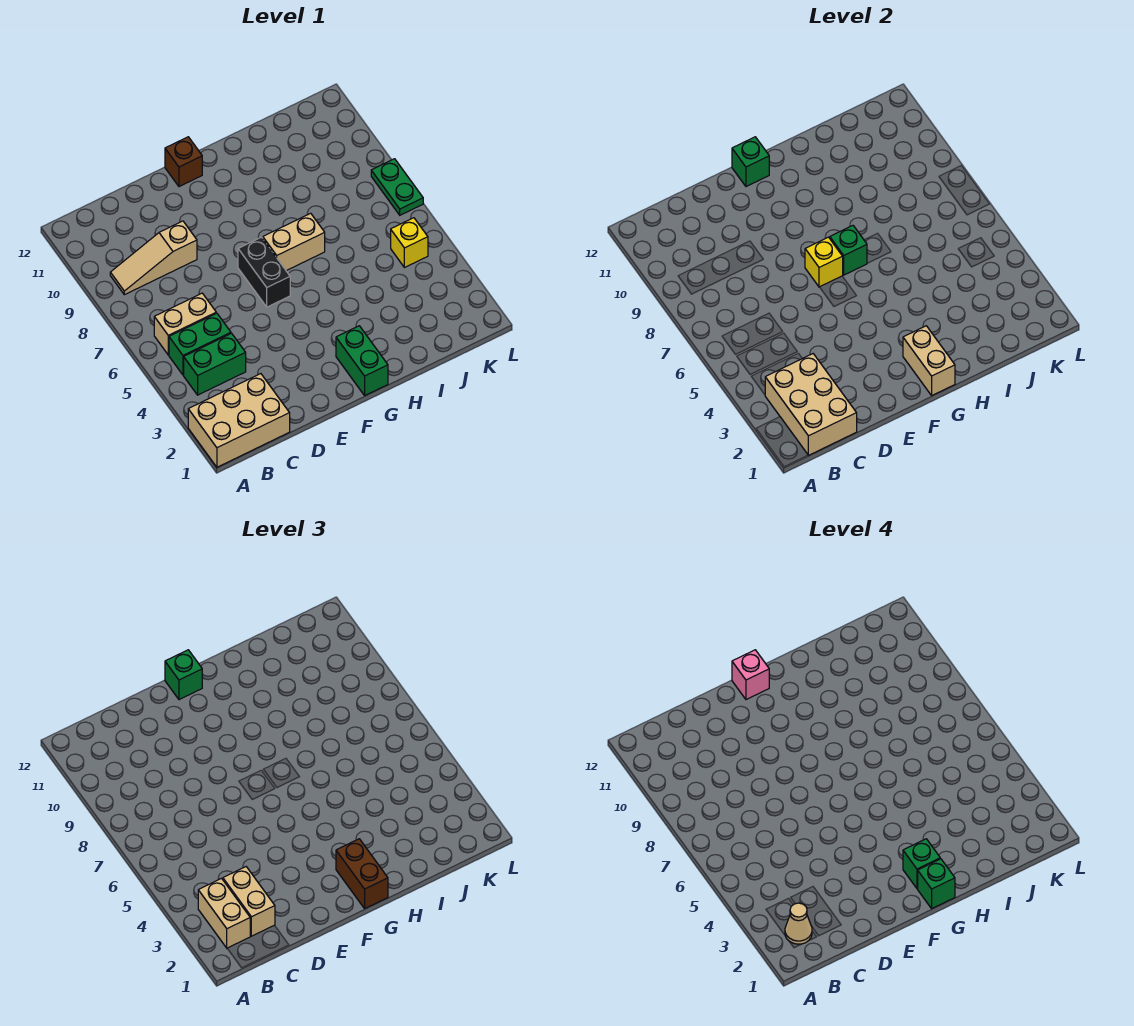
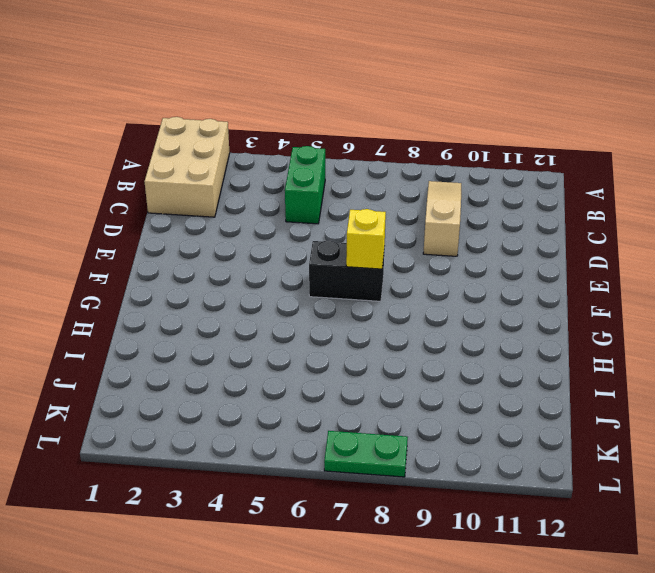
none -> green brick B4:C4 level 1
none -> tan brick B6:C6 level 1
none -> brown brick F12 level 1

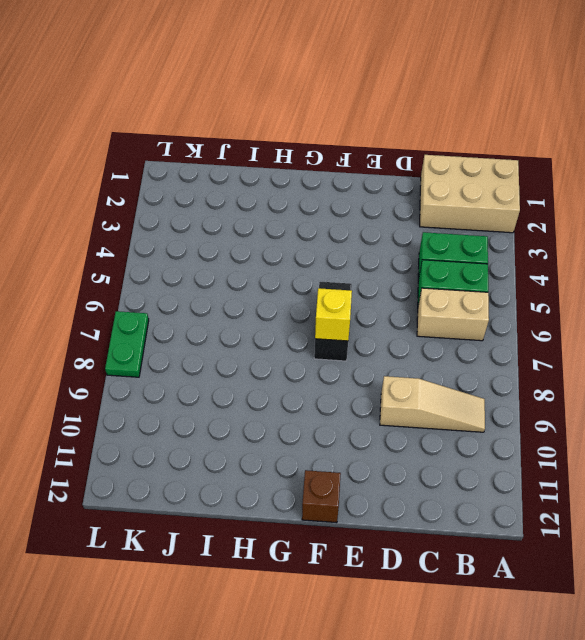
none -> green brick G1:G2 level 1
none -> tan brick G7:H7 level 1
none -> yellow brick K5 level 1

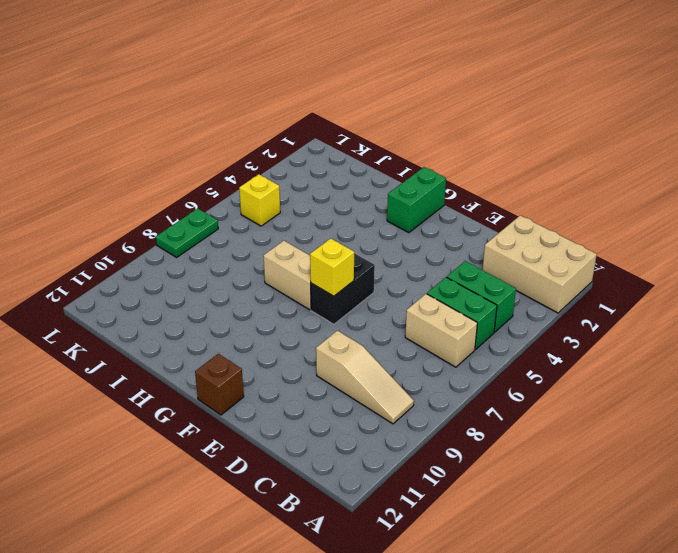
none -> tan brick B1:C3 level 2
none -> green brick F12 level 2
none -> tan brick G1:G2 level 2

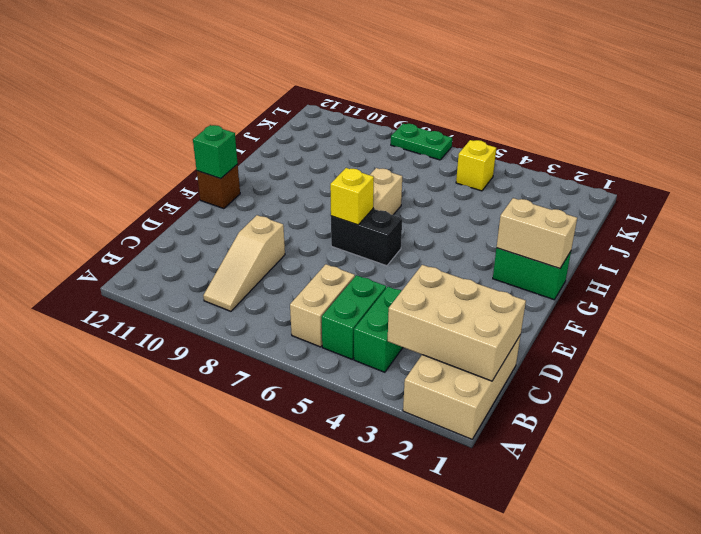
none -> green brick G7 level 2
none -> tan brick B2:B3 level 3
none -> tan brick C2:C3 level 3

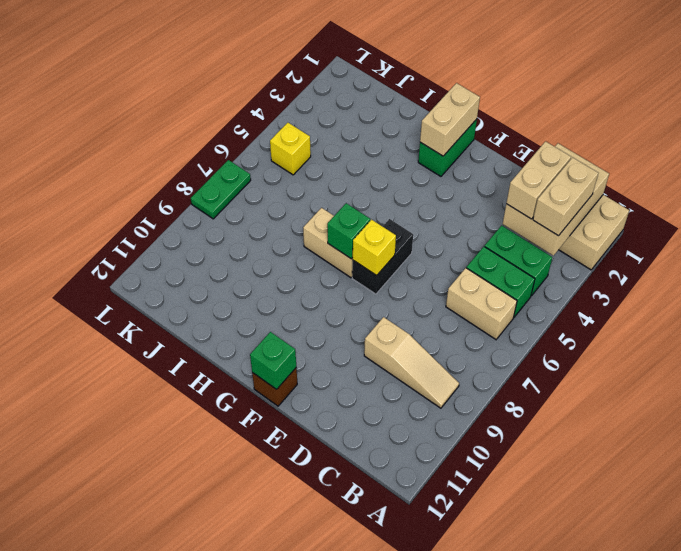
none -> green brick F12 level 3
none -> brown brick G1:G2 level 3
none -> tan cone B2 level 4

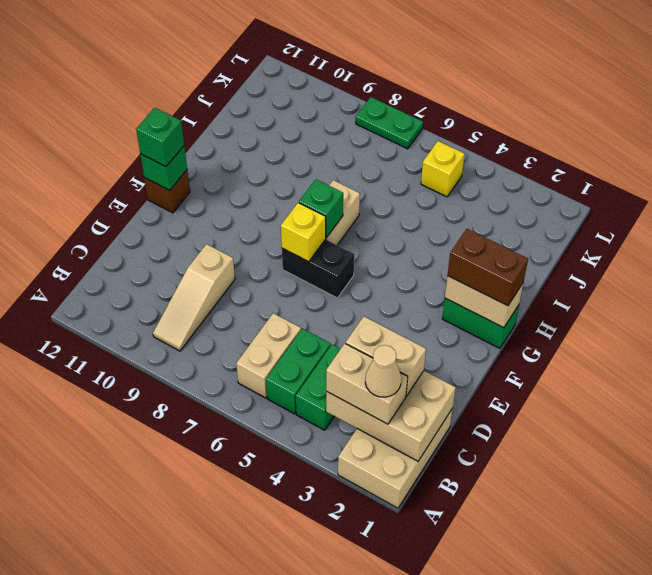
none -> pink brick F12 level 4
none -> green brick G1 level 4
none -> green brick G2 level 4

